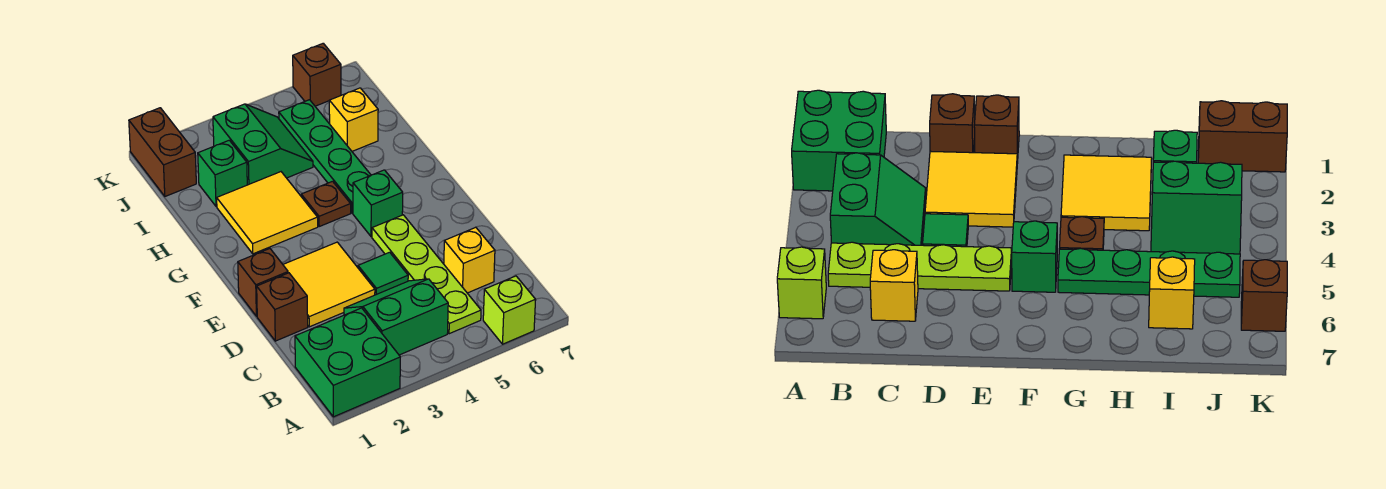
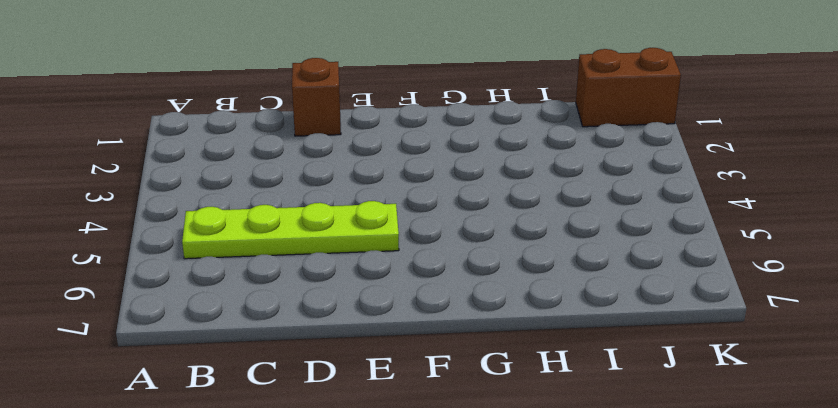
none -> green brick A1:B2 level 1
none -> lime brick A6 level 1
none -> green slope B3:C4 level 1 top B

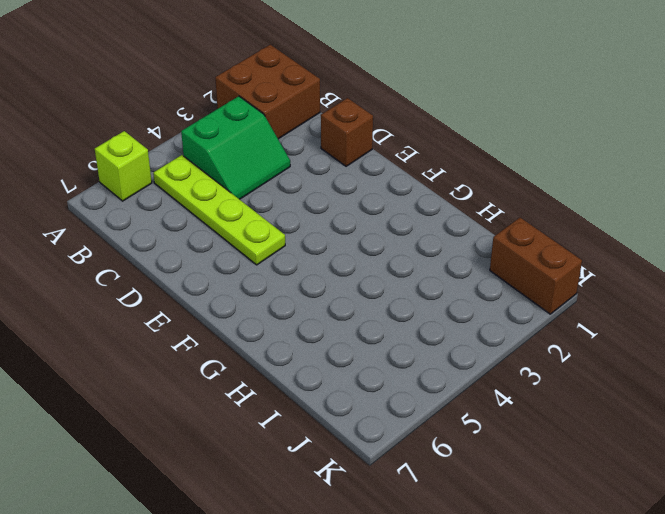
brown brick A1:B2 level 1 -> green brick A1:B2 level 1
none -> yellow brick C6 level 1
none -> yellow tile D2:E3 level 1
none -> green tile D4 level 1

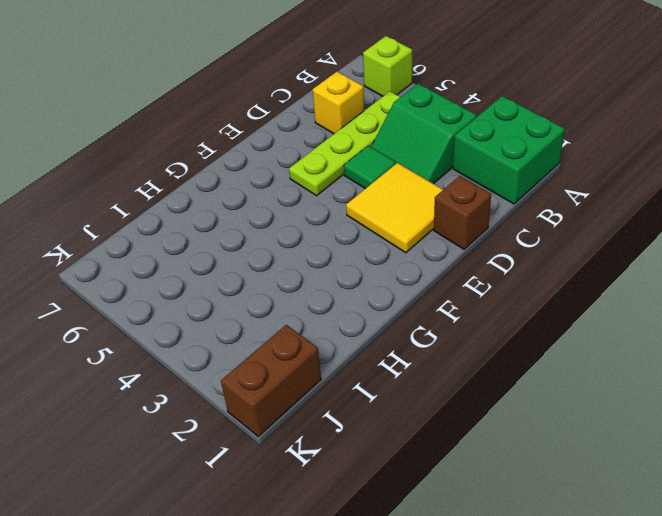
none -> brown brick E1 level 1
none -> green brick F5 level 1
none -> yellow tile G2:H3 level 1

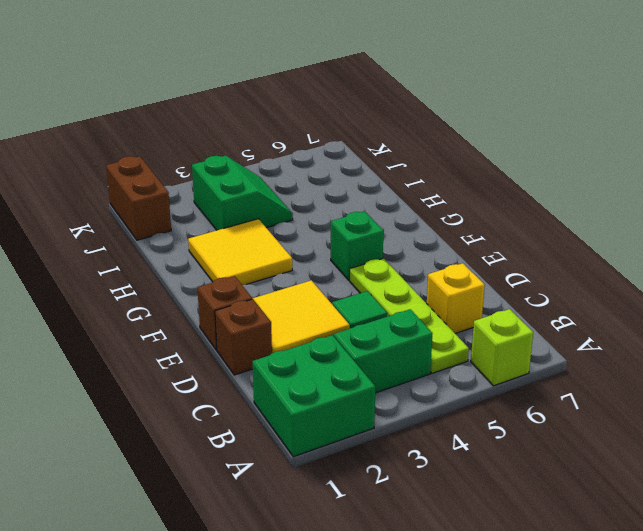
none -> brown plate G4 level 1
none -> green plate G5:J5 level 1
none -> green brick I2 level 1

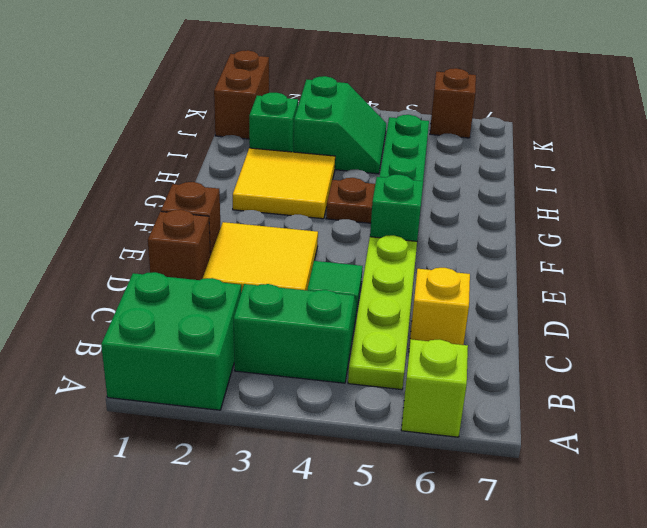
none -> yellow brick I6 level 1

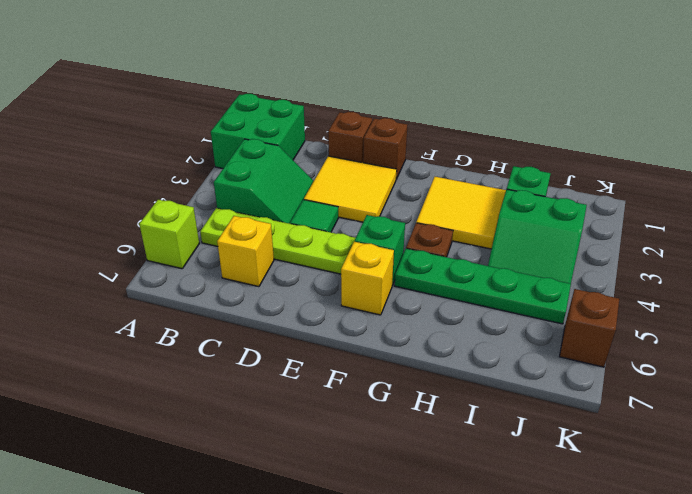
yellow brick F6 level 1 -> yellow brick I6 level 1
none -> brown brick J1:K1 level 1

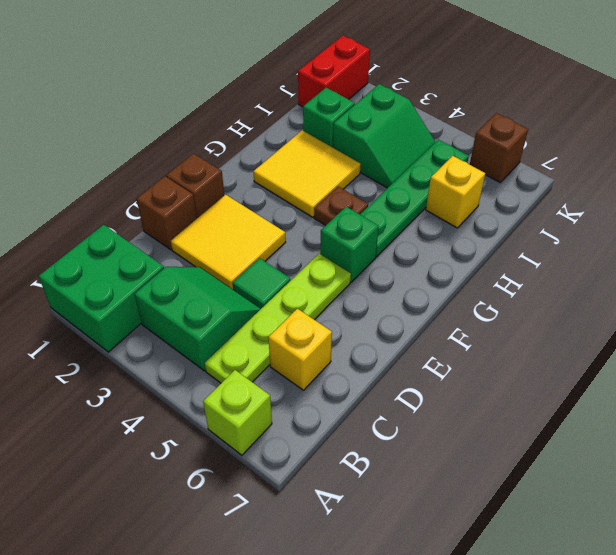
red brick J1:K1 level 1 -> brown brick J1:K1 level 1

